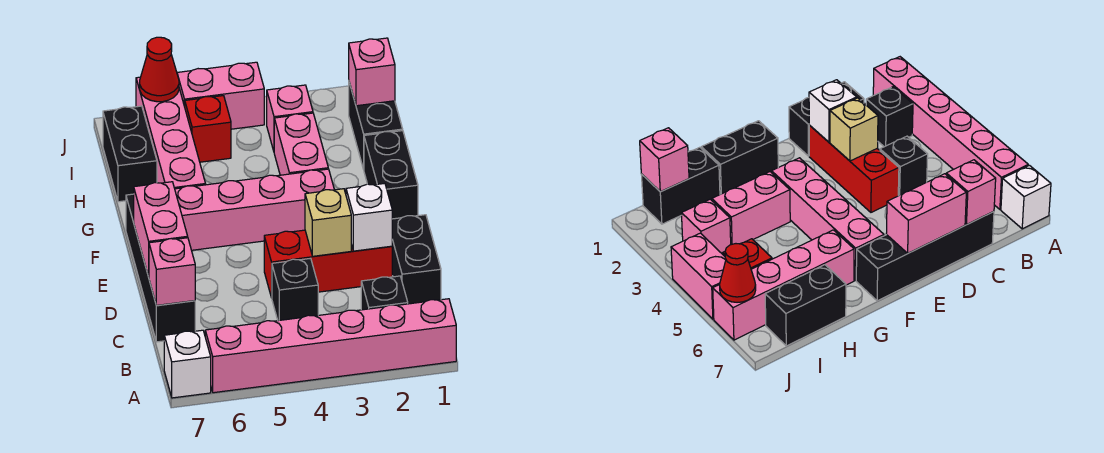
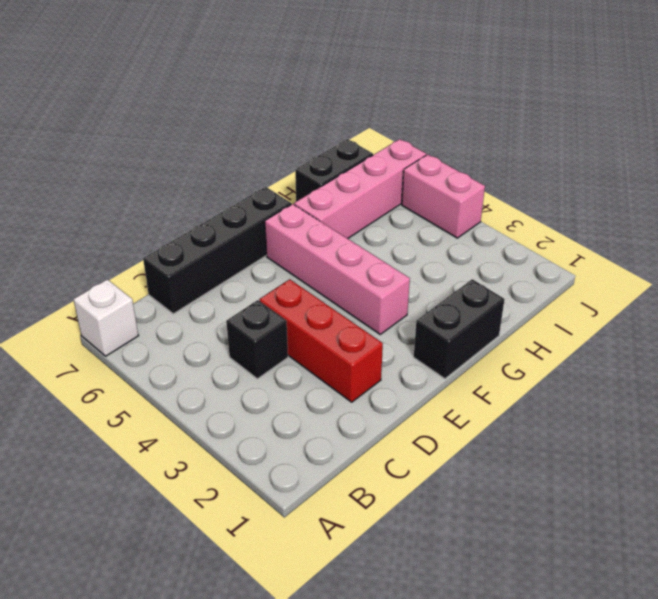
none -> pink brick A1:A6 level 1
none -> black brick B2 level 1
none -> black brick C1:D1 level 1

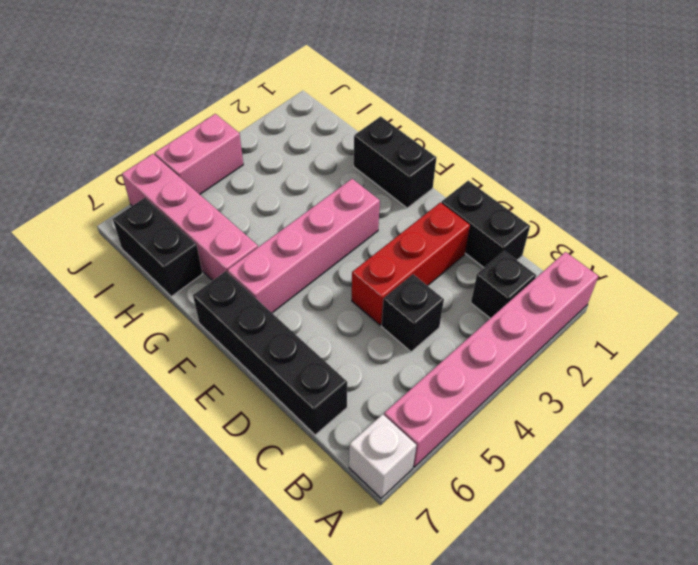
none -> pink brick G3:H3 level 1
none -> black brick H1:I1 level 1
none -> pink brick I3 level 1

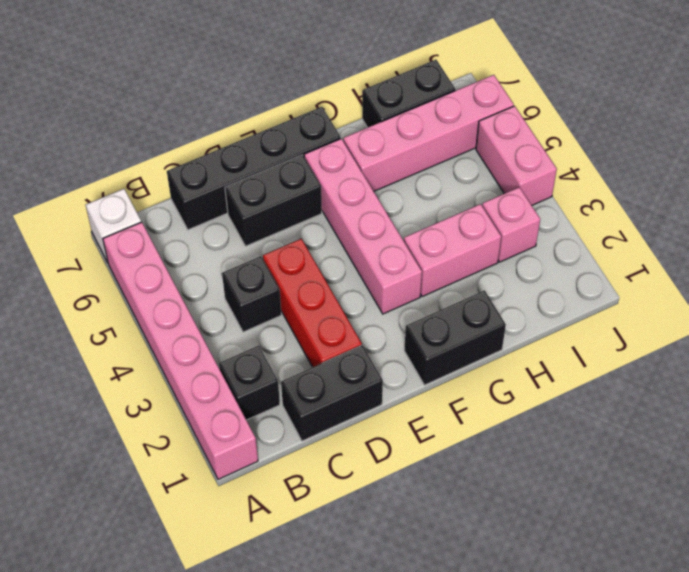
black brick D6:E6 level 1 -> black brick H1:I1 level 1
none -> red brick I5 level 1
none -> pink brick C7 level 2
none -> white brick D2 level 2

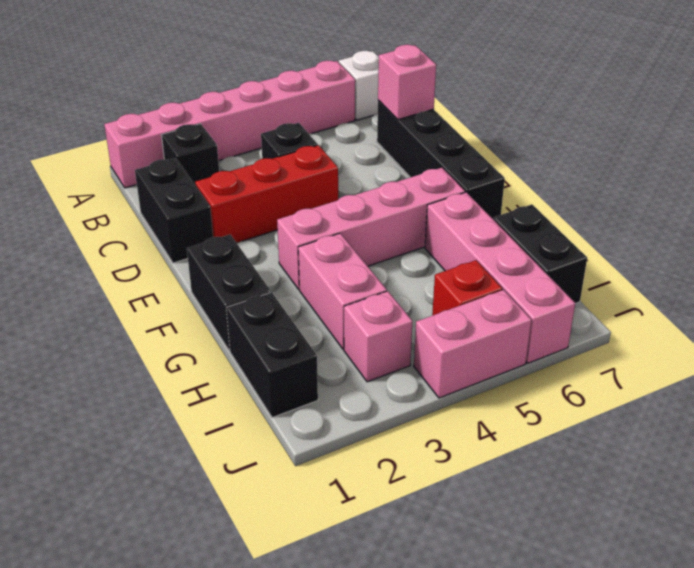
none -> white brick D2 level 2
none -> tan brick D3 level 2
none -> pink brick D7:E7 level 2

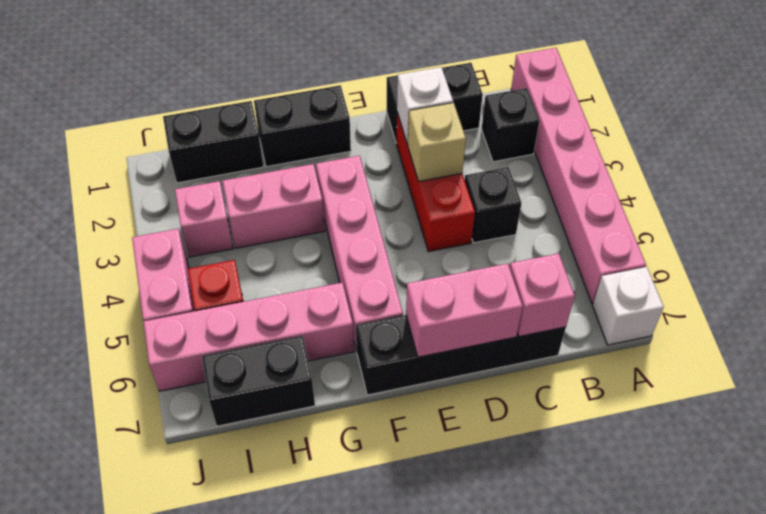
none -> pink brick I1 level 2
none -> red cone J6 level 2

